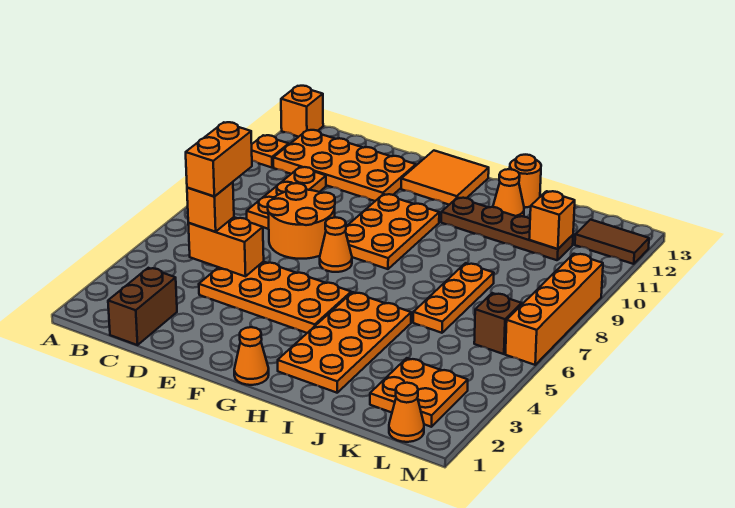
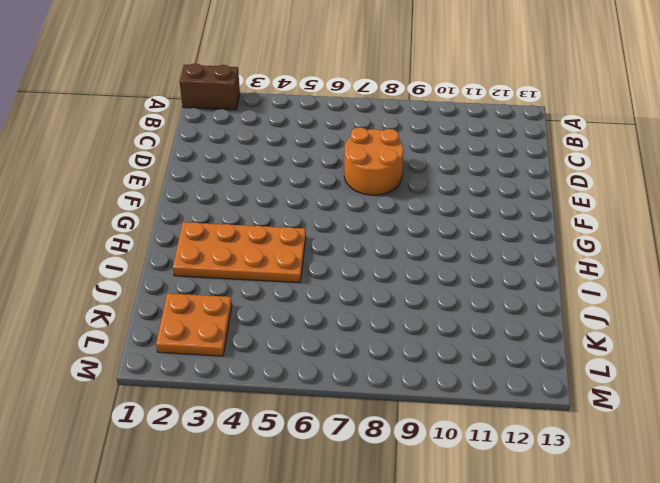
brown brick A1:A2 level 1 -> brown brick C1:C2 level 1
none -> orange plate A11 level 1
none -> orange brick A13 level 1
none -> orange plate B11:E12 level 1

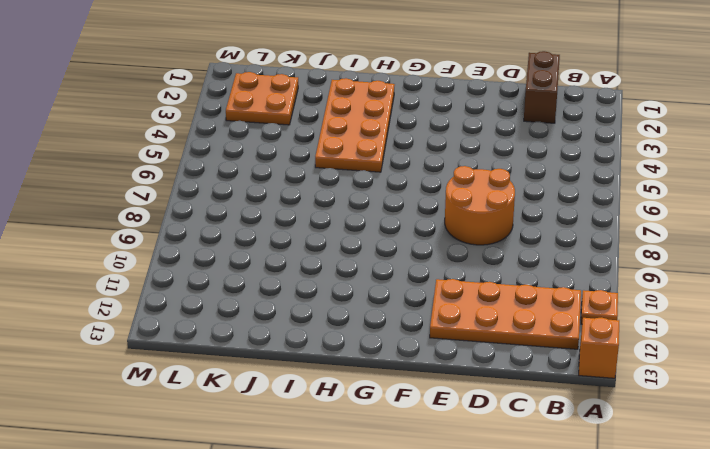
none -> orange plate C8:C10 level 1
none -> orange plate D4:G5 level 1
none -> orange cone F7 level 1

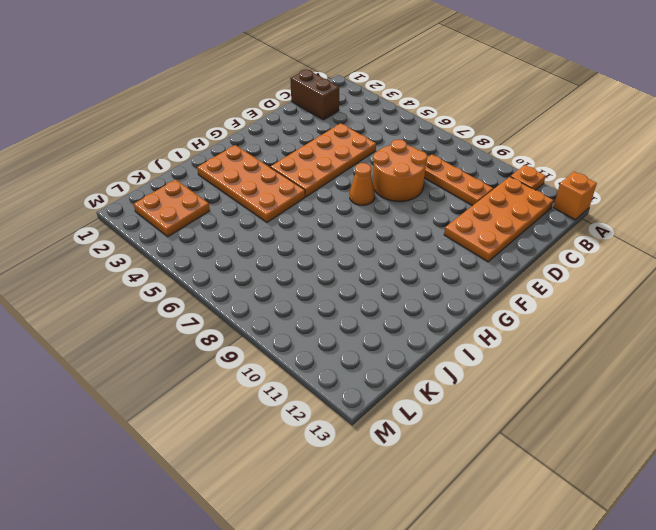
none -> orange plate F8:G10 level 1
none -> orange tile F12:G13 level 1
none -> orange cone G1 level 1

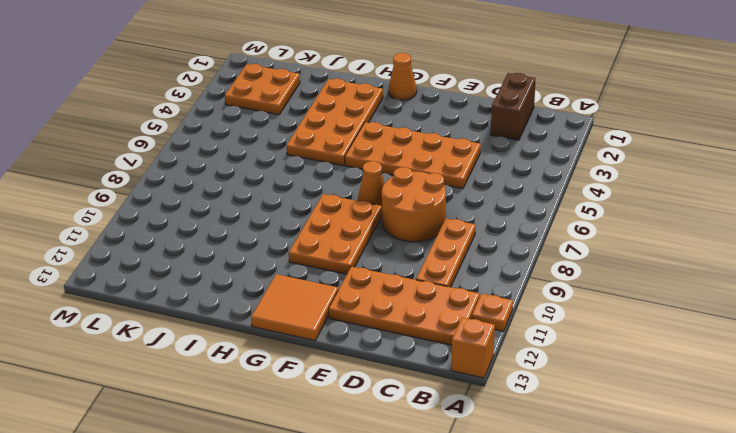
none -> brown plate H11:K11 level 1
none -> orange cone I12 level 1
none -> orange round brick I13 level 1

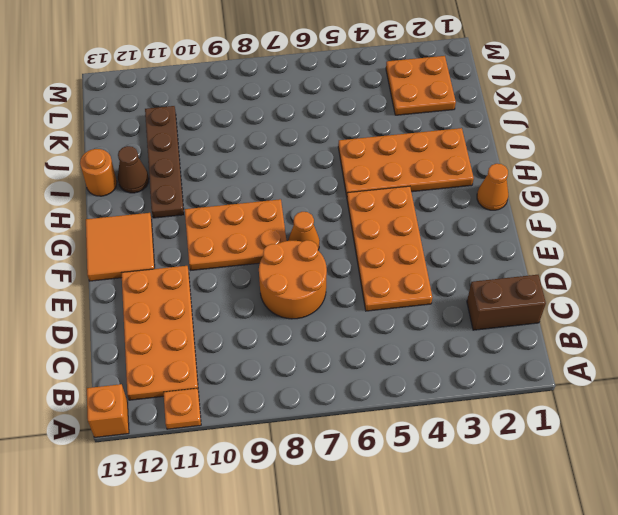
brown cone I12 level 1 -> orange cone I12 level 1
none -> orange plate C8:C10 level 1
none -> orange plate J6:J8 level 1
none -> orange cone L1 level 1

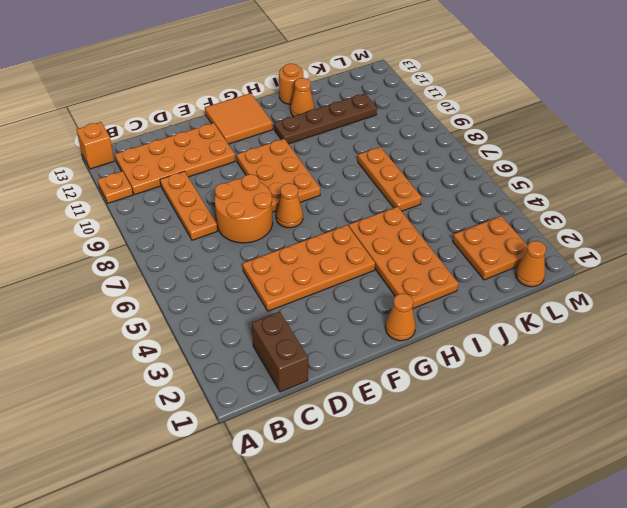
none -> brown brick L6 level 1
none -> brown tile L12:M12 level 1
none -> orange brick M6:M9 level 1

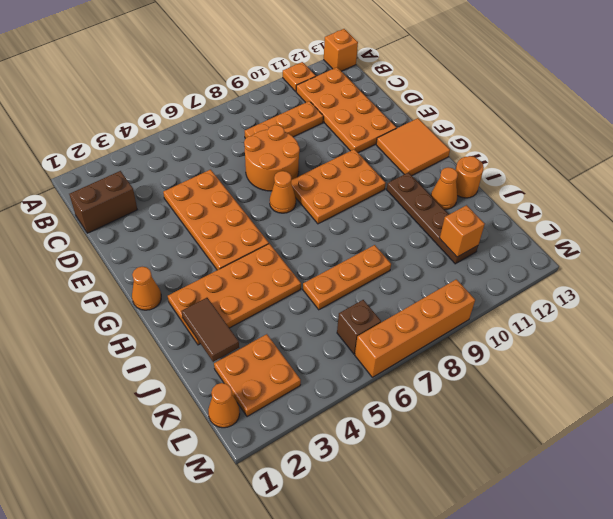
brown tile I2:J2 level 2 -> brown tile L12:M12 level 1
none -> orange brick C5:D5 level 2
none -> orange brick C5 level 3
none -> orange brick C5:C6 level 4

